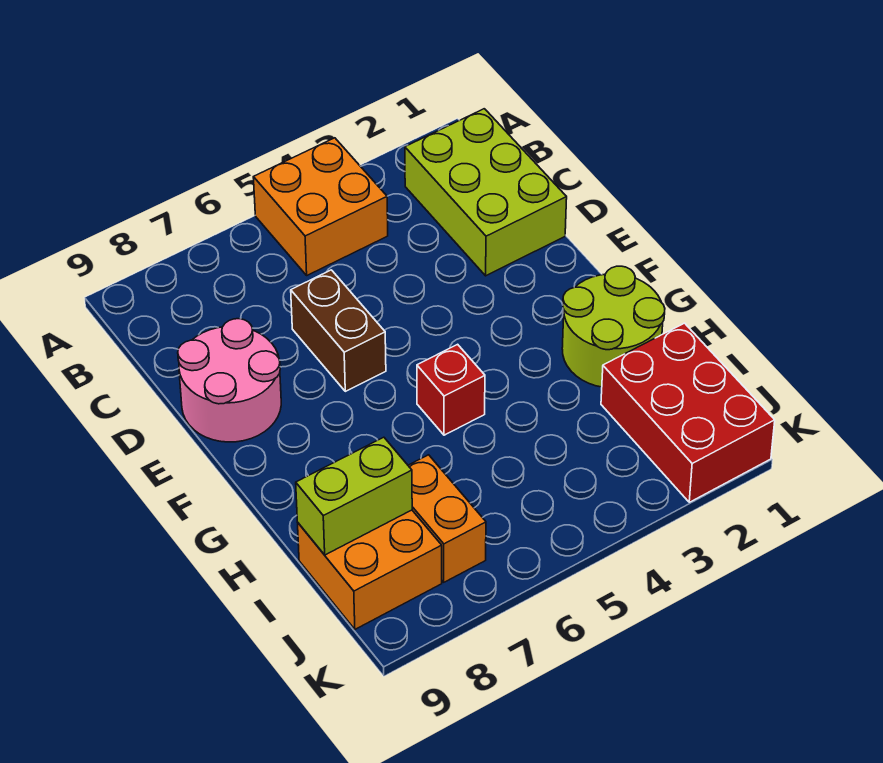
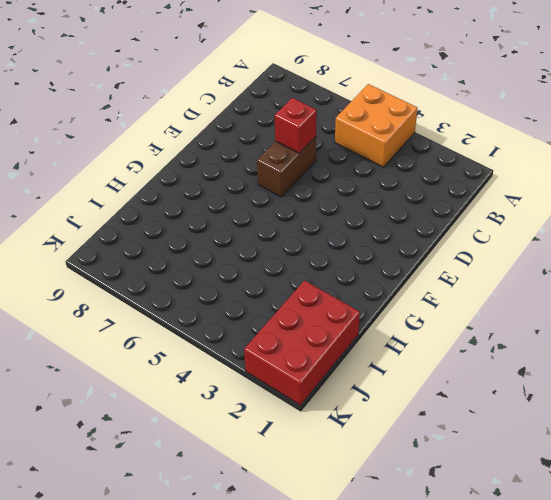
red brick D6 level 2 -> red brick G5 level 1
none -> lime brick B1:D2 level 1
none -> pink round brick D8:E9 level 1

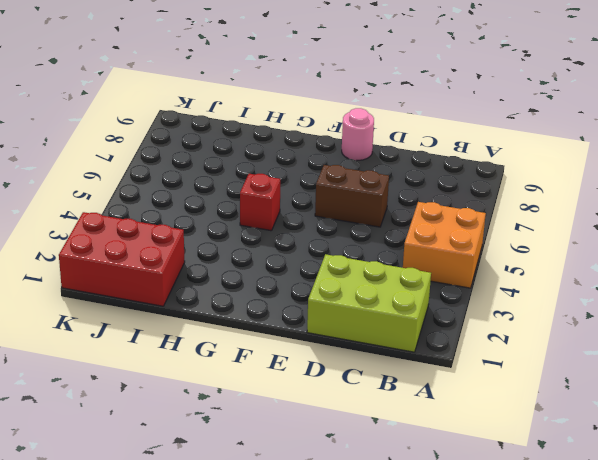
pink round brick E9 level 1 -> pink round brick D8:E9 level 1
none -> lime round brick G1:H2 level 1
none -> orange brick I7:J7 level 1

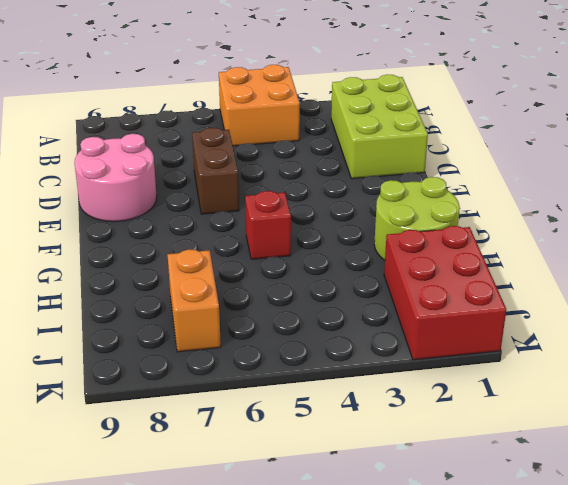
none -> orange brick I8:J9 level 1
none -> lime brick I8:I9 level 2

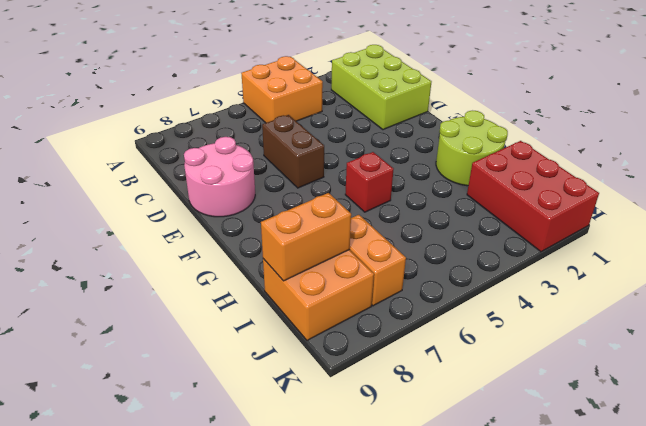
orange brick I8:I9 level 2 -> lime brick I8:I9 level 2

